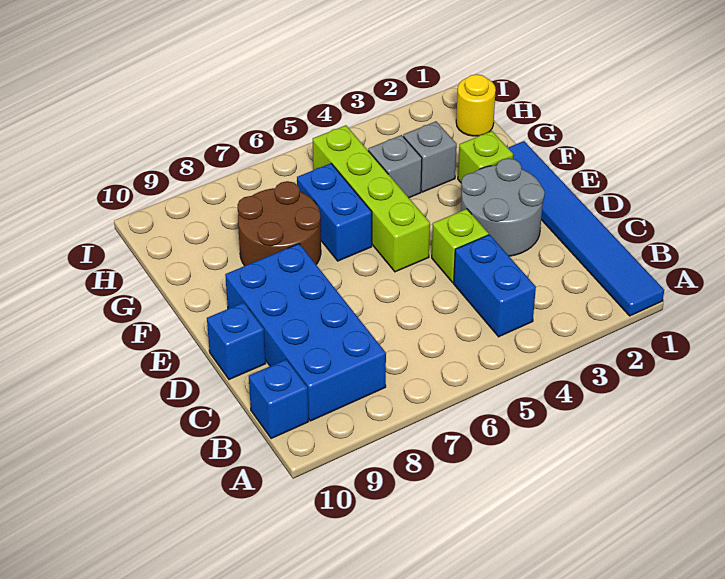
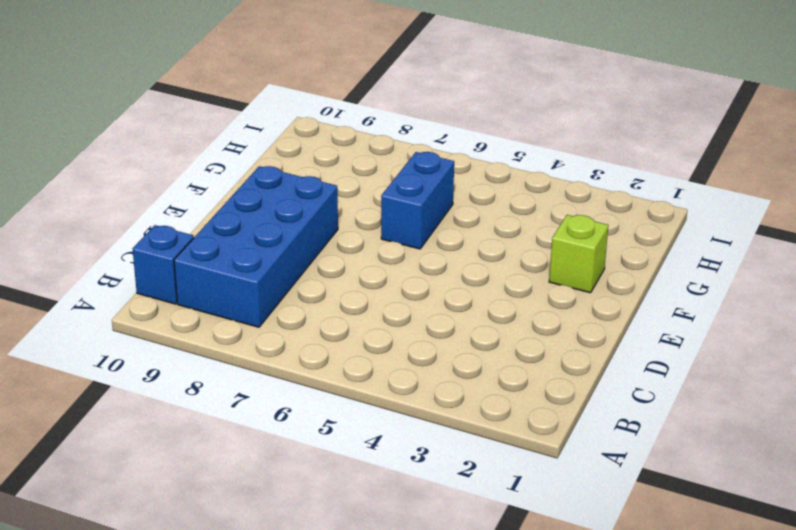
none -> blue tile A1:F1 level 1
none -> blue brick B4:C4 level 1
none -> grey round brick D2:E3 level 1

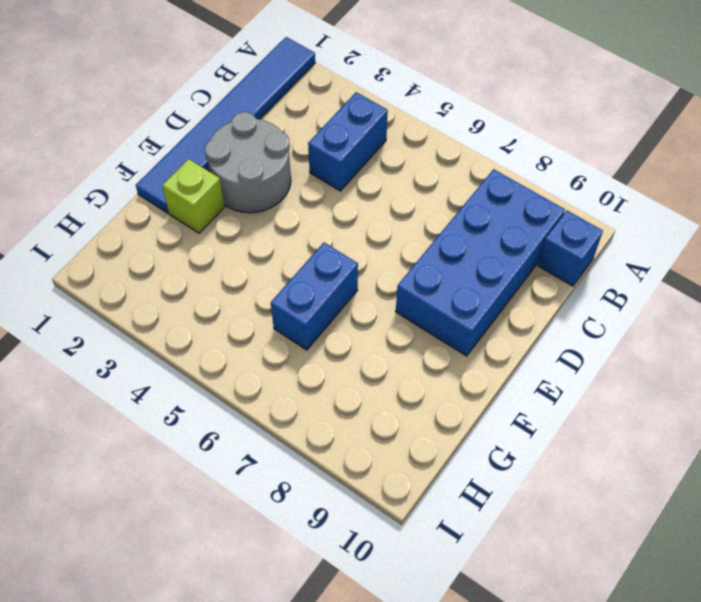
none -> lime brick D4 level 1
none -> blue brick D10 level 1
none -> lime brick E5:H5 level 1

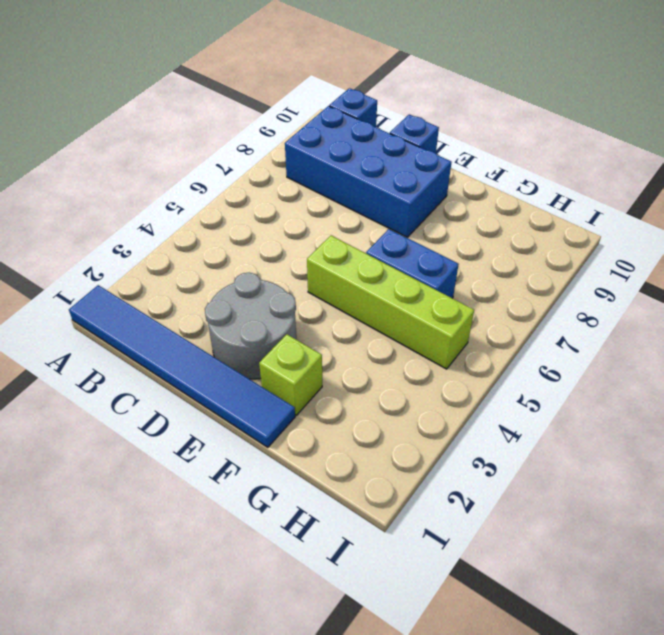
none -> blue brick B4:C4 level 1
none -> lime brick D4 level 1
none -> brown round brick F7:G8 level 1

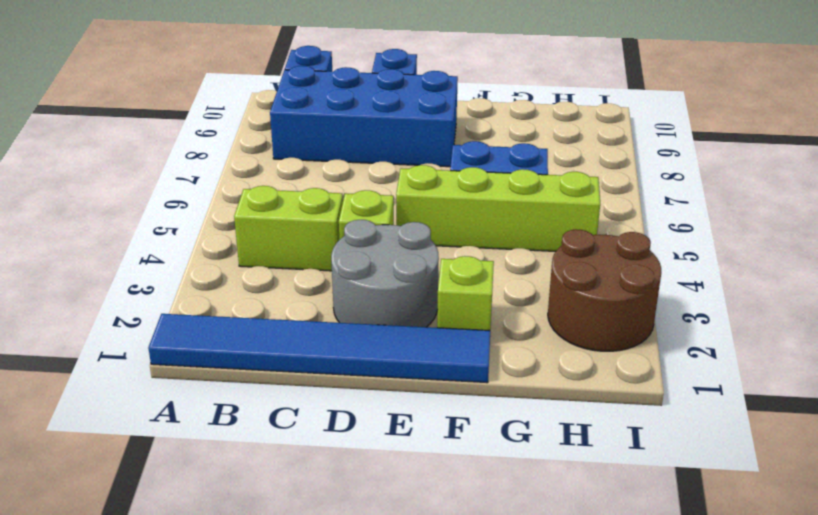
lime brick B4:C4 level 1 -> blue brick B4:C4 level 1
brown round brick H2:I3 level 1 -> brown round brick F7:G8 level 1
none -> grey brick G3 level 1
none -> grey brick G4 level 1
none -> yellow round brick H1 level 1

